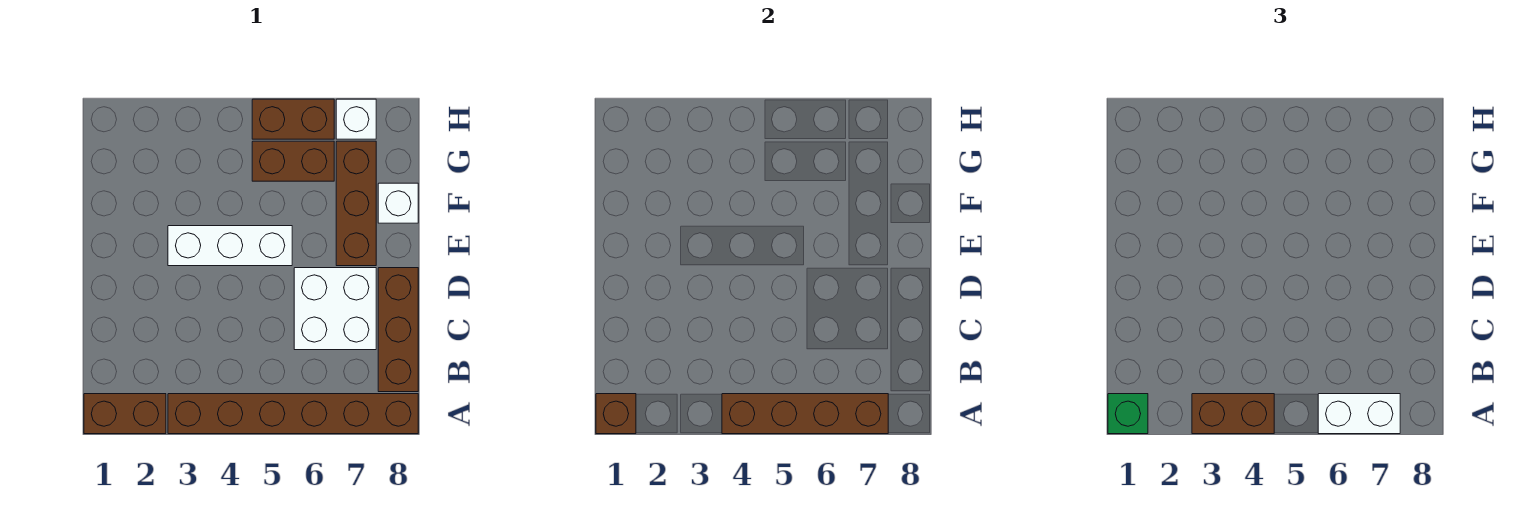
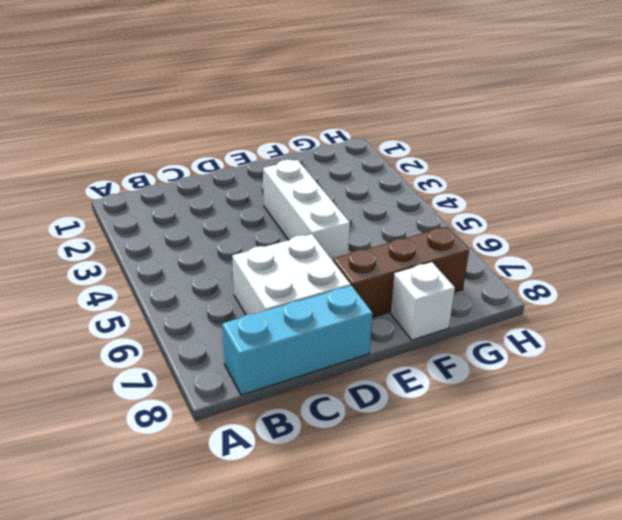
cyan brick B8:D8 level 1 -> brown brick B8:D8 level 1
none -> brown brick A1:A2 level 1
none -> brown brick A3:A8 level 1
none -> brown brick G5:G6 level 1

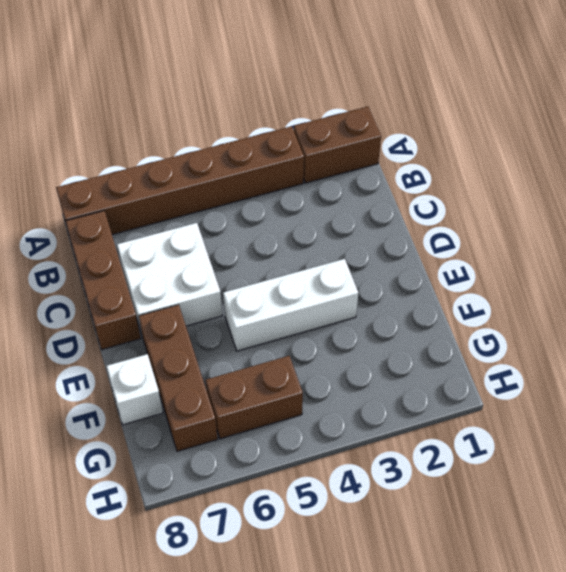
none -> brown brick H5:H6 level 1
none -> white brick H7 level 1
none -> brown brick A1 level 2

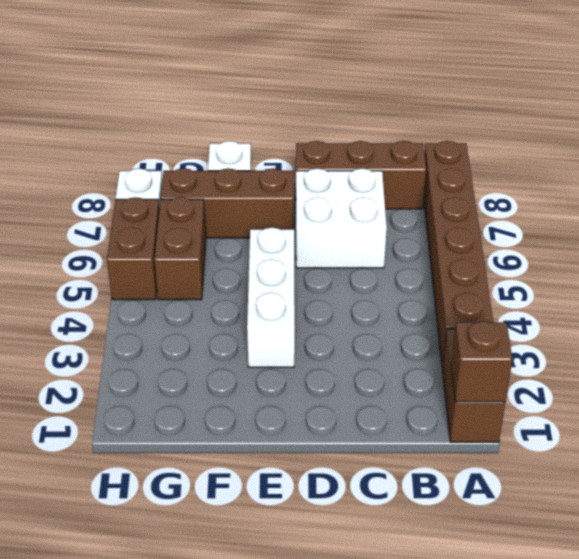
none -> brown brick A4:A7 level 2
none -> green brick A1 level 3
none -> brown brick A3:A4 level 3

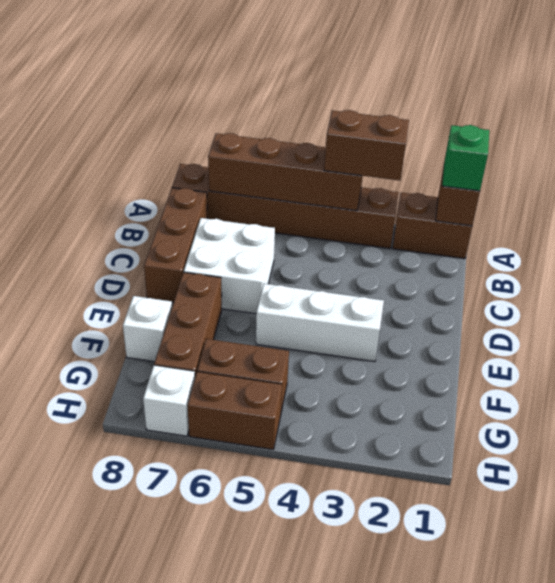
none -> white brick A6:A7 level 3

